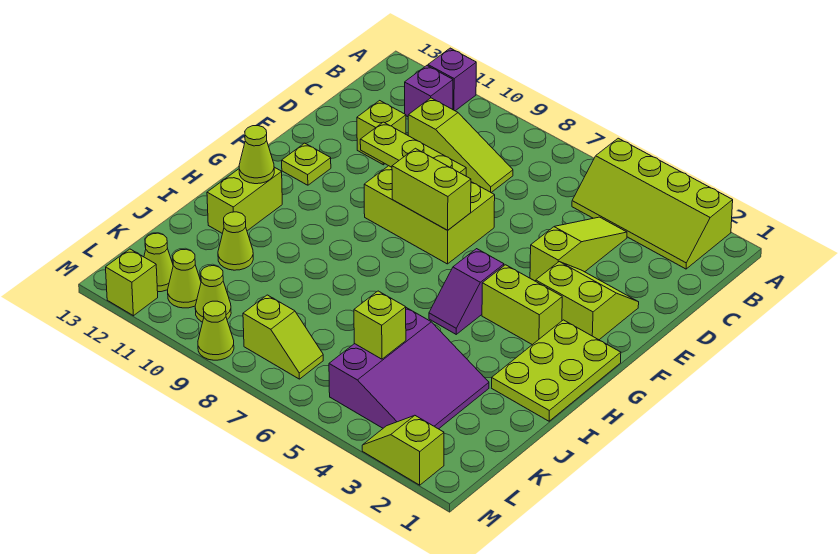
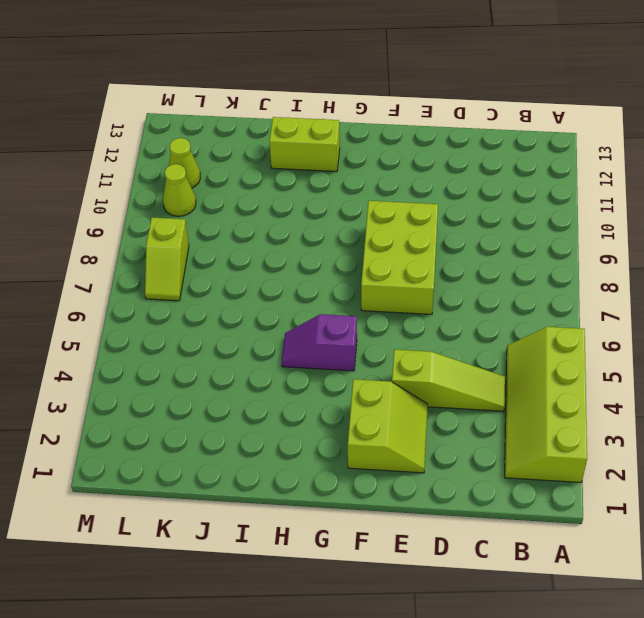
none -> purple brick A11 level 1
none -> purple brick B11 level 1
none -> lime slope C8:C10 level 1 top 10

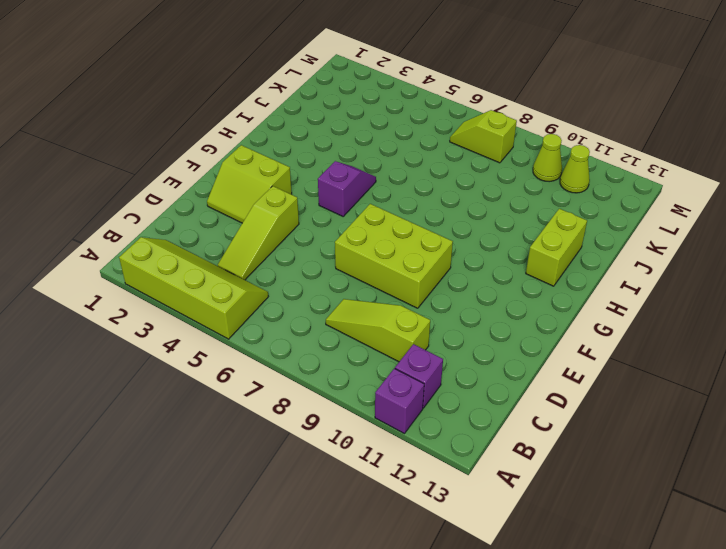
none -> lime brick D11 level 1
none -> lime plate F12 level 1
none -> lime plate G1:I2 level 1

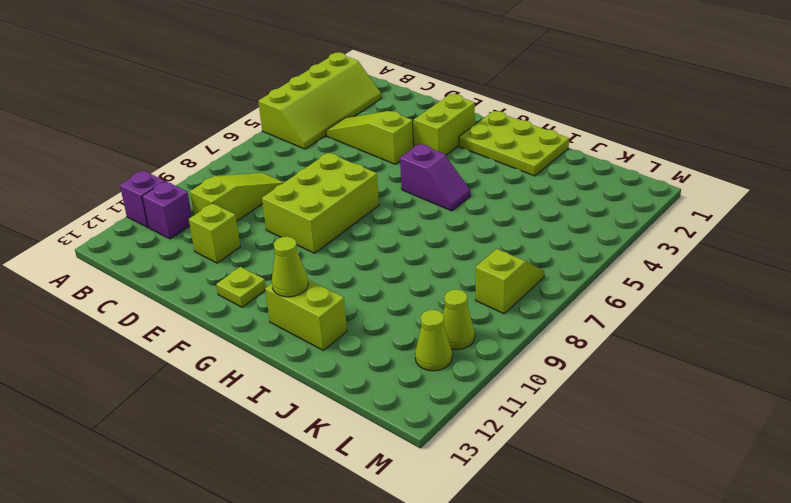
none -> lime brick G3:G4 level 1
none -> purple slope J3:L5 level 1 top 5
none -> lime cone J11 level 1

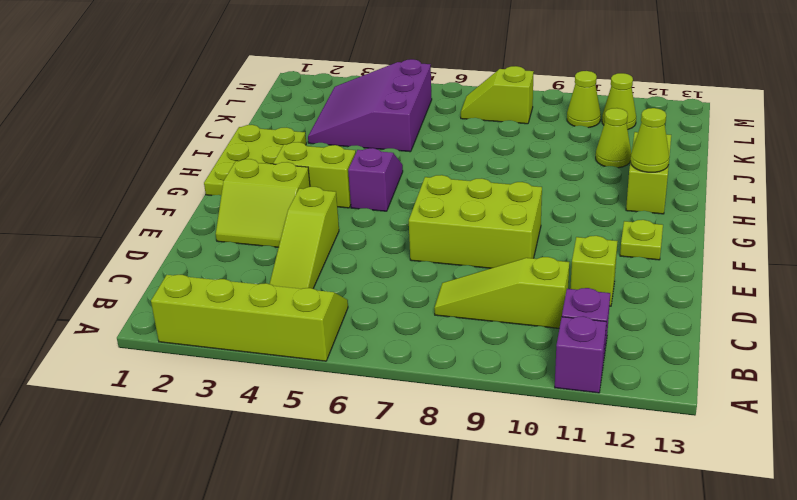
none -> lime cone L12 level 1
none -> lime slope M2:M3 level 1 top 2
none -> lime cone M9 level 1

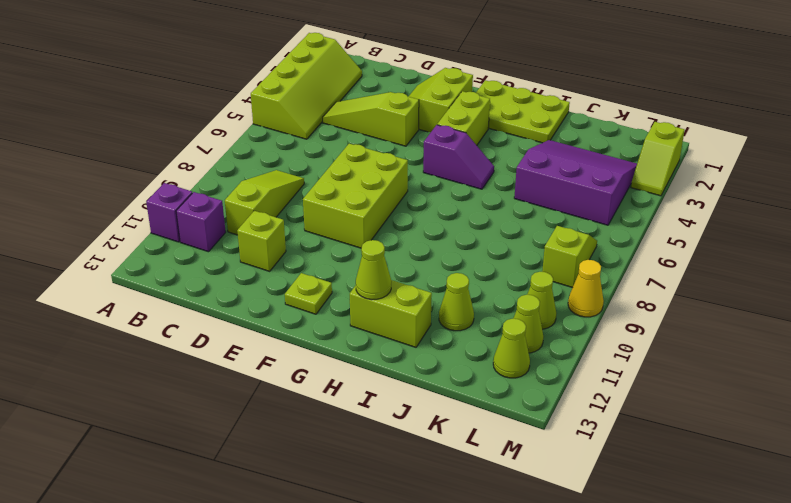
yellow cone M9 level 1 -> lime cone M9 level 1
none -> lime brick M12 level 1
none -> lime plate E8:E10 level 2
none -> lime brick F7:F8 level 2

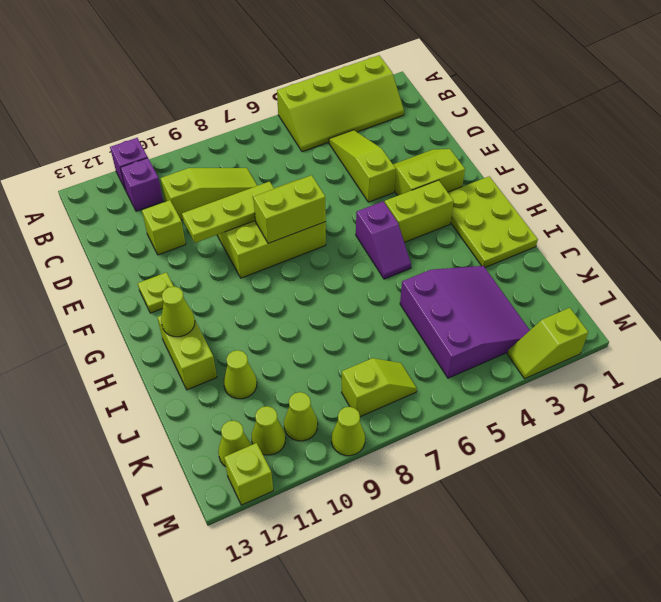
none -> lime brick K5 level 2

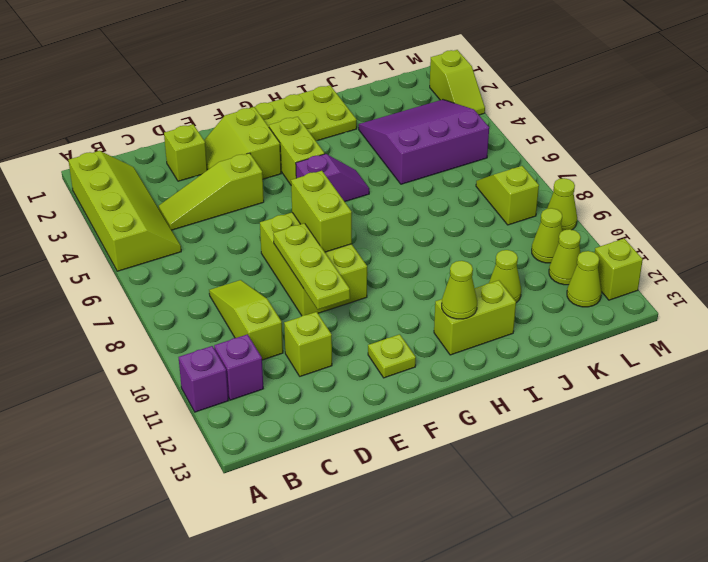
lime brick D2 level 1 -> lime brick K5 level 2

